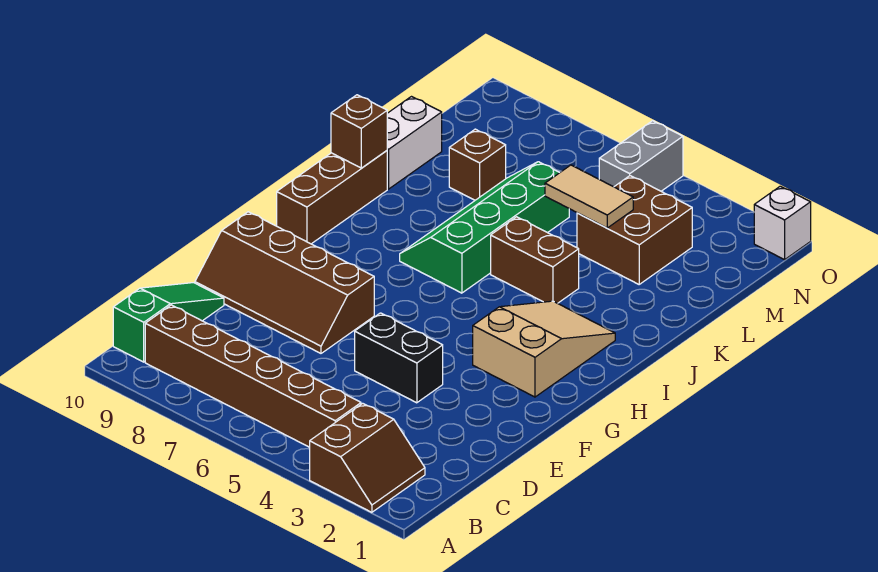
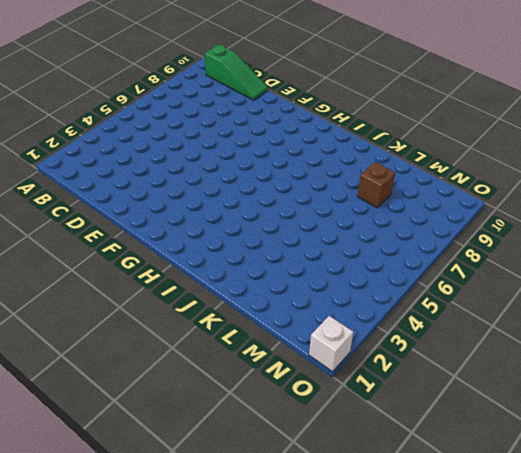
none -> brown slope A2:B3 level 1 top 3
none -> brown brick B4:B9 level 1
none -> black brick E4:E5 level 1

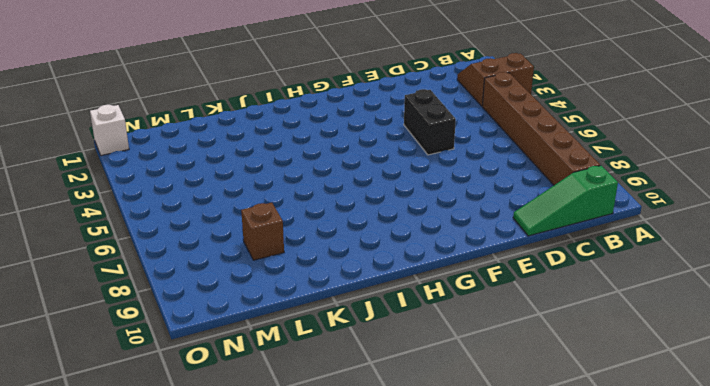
none -> brown slope E7:F10 level 1 top F
none -> tan slope G2:I3 level 1 top G
none -> brown brick H10:J10 level 1

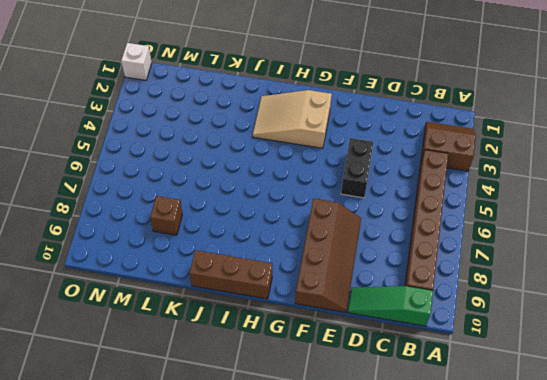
none -> green slope I6:L7 level 1 top 6
none -> brown brick J4:J5 level 1
none -> white brick K10:L10 level 1

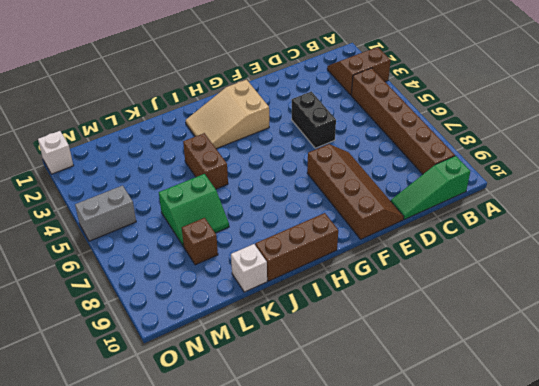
green slope K6:L7 level 1 top 6 -> green slope I6:L7 level 1 top 6
white brick K10 level 1 -> white brick K10:L10 level 1
none -> brown brick L3:M4 level 1
none -> brown brick J10 level 2
none -> tan tile L4:L5 level 2

